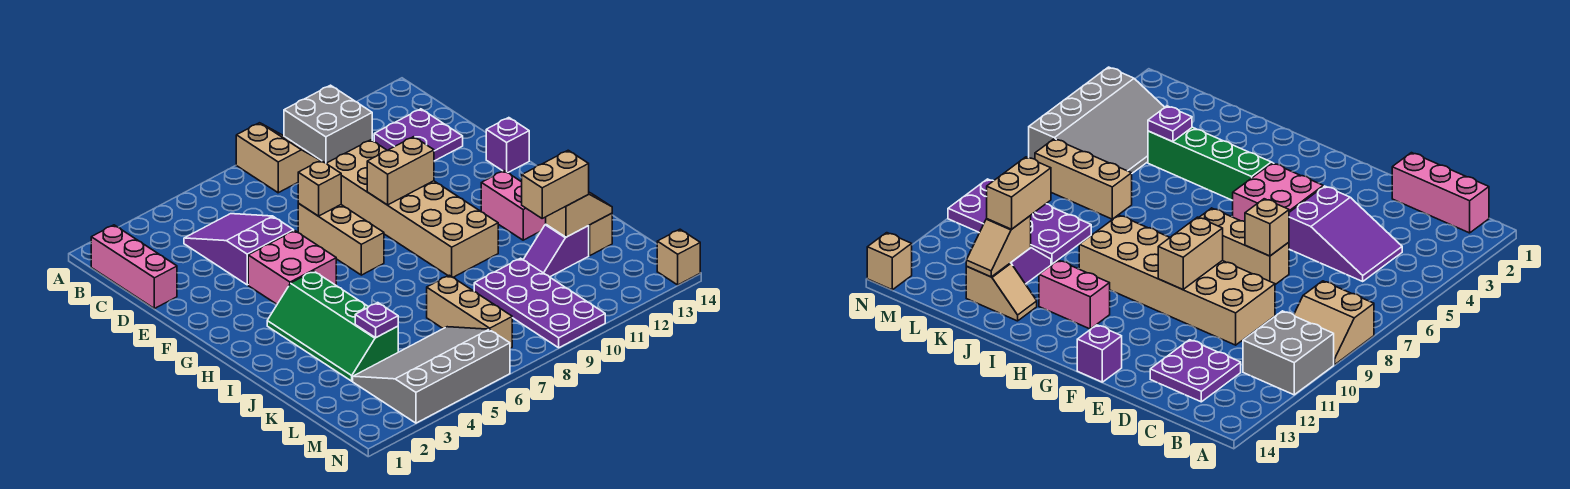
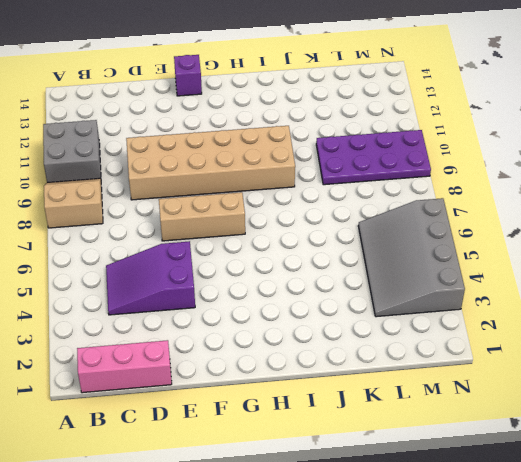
none -> purple plate C12:D13 level 1
none -> pink brick F4:G5 level 1
none -> green slope H3:K4 level 1 top 4

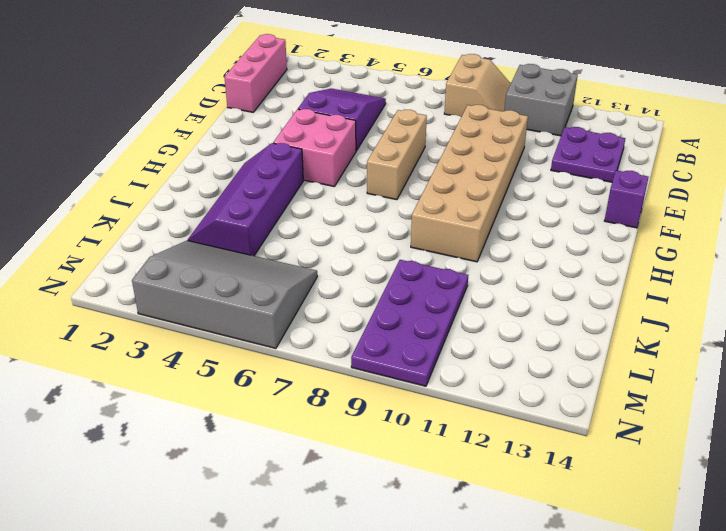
purple slope H3:K4 level 1 top 4 -> green slope H3:K4 level 1 top 4
none -> pink brick H12:I12 level 1
none -> tan slope J13:K13 level 1 top K
none -> tan brick K7:M7 level 1

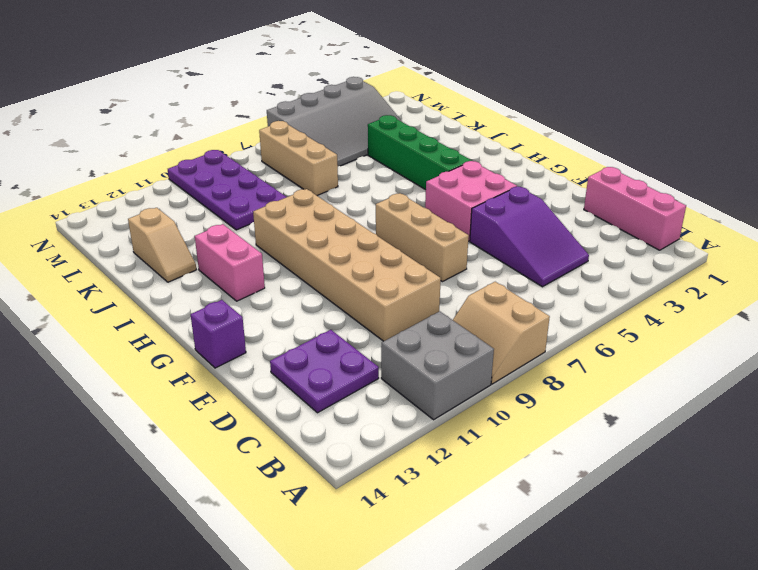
none -> purple slope K11:K12 level 1 top 12
none -> tan brick N14 level 1
none -> tan brick E7 level 2

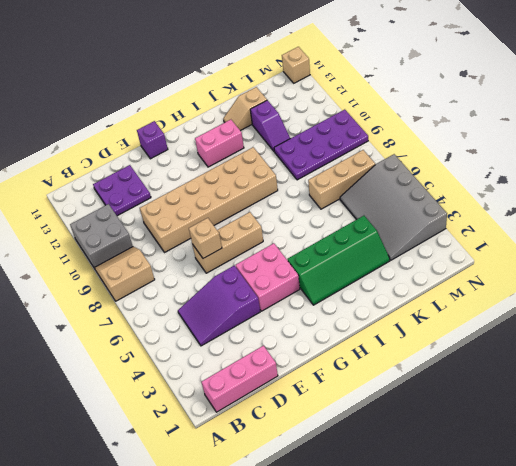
none -> tan brick F9:F10 level 2
none -> purple plate K4 level 2
none -> tan slope K12:K13 level 2 top 12

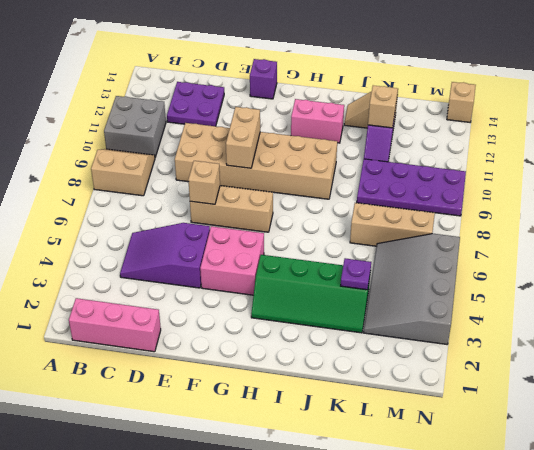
none -> tan brick K11:K12 level 3

